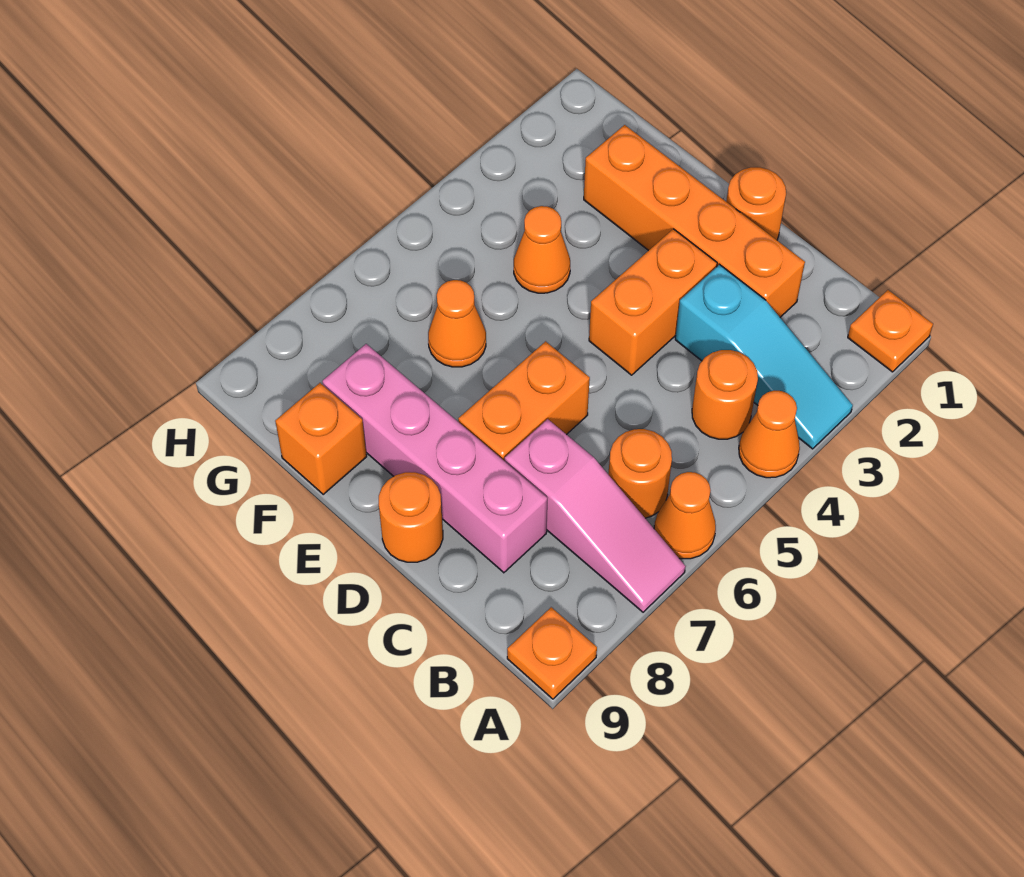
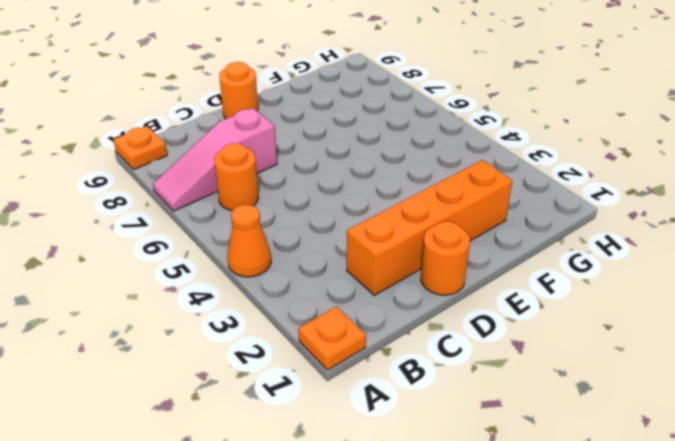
none -> cyan slope A3:C3 level 1 top C
none -> orange cone A6 level 1
none -> orange round brick B4 level 1

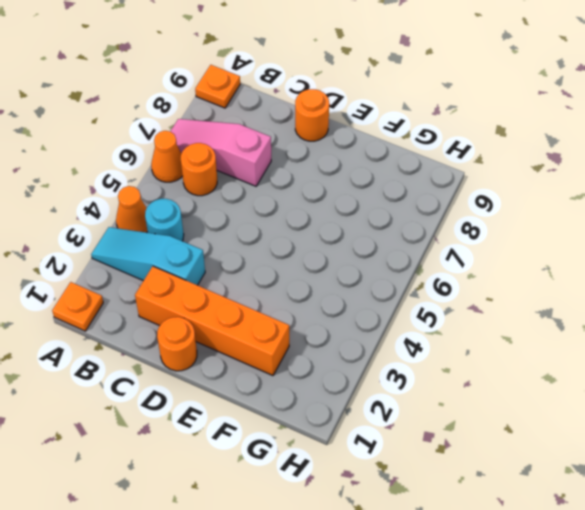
cyan round brick B4 level 1 -> orange round brick B4 level 1
none -> pink brick C8:F8 level 1
none -> orange brick D3:D4 level 1
none -> orange brick D6:D7 level 1

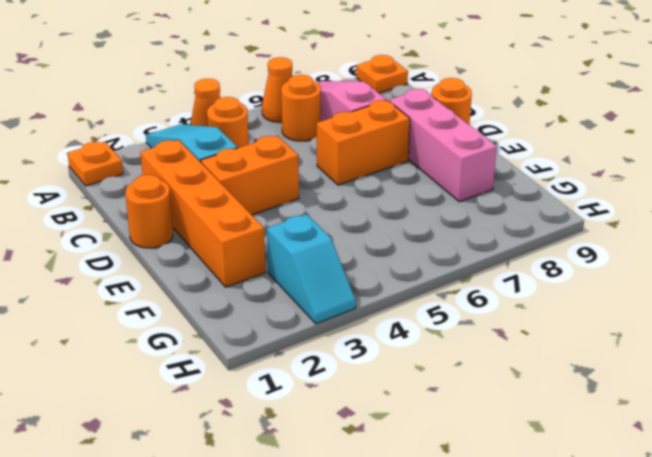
pink brick D8:F8 level 1 -> pink brick C8:F8 level 1
cyan slope G3:H3 level 1 top G -> none
none -> orange cone F4 level 1
none -> orange cone F6 level 1
none -> orange brick F9 level 1

